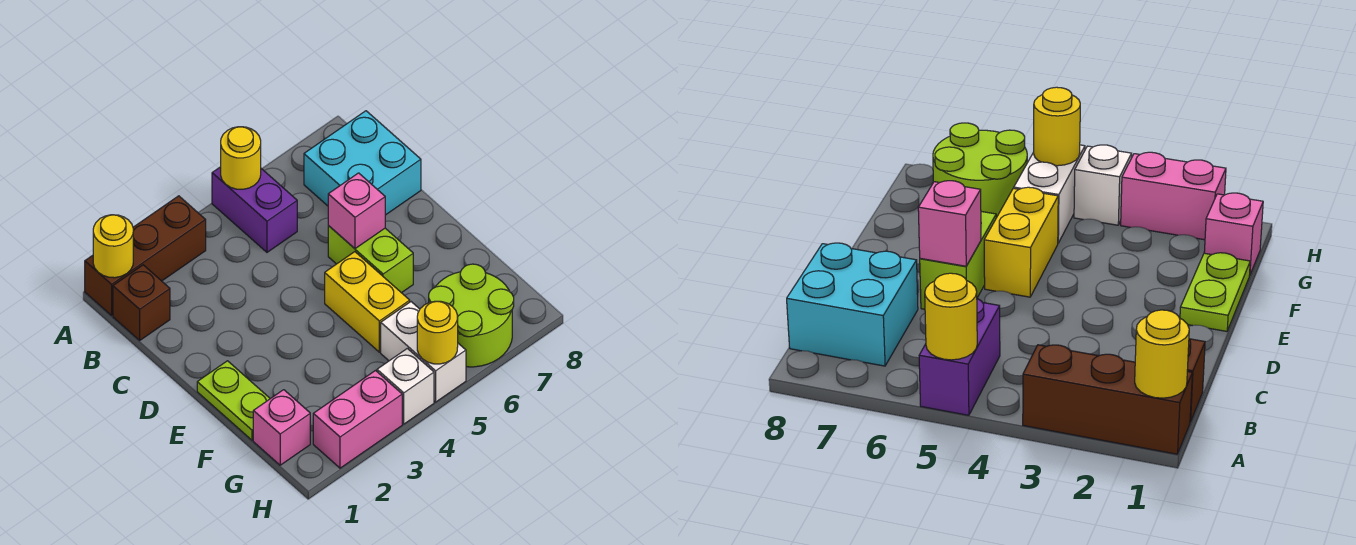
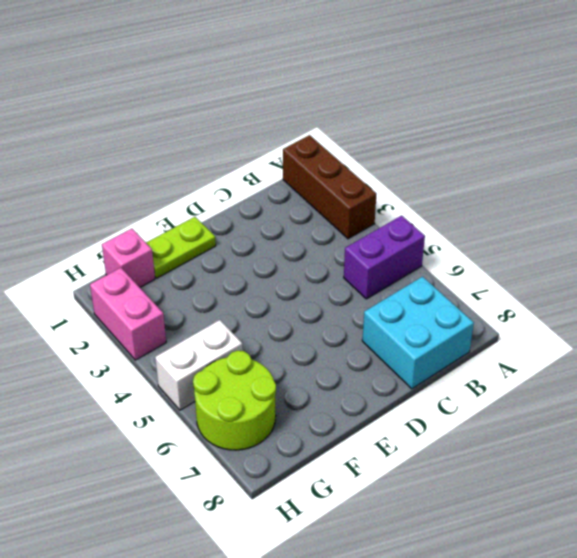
none -> brown brick B1 level 1
none -> lime brick D6:E6 level 1
none -> yellow brick E5:F5 level 1

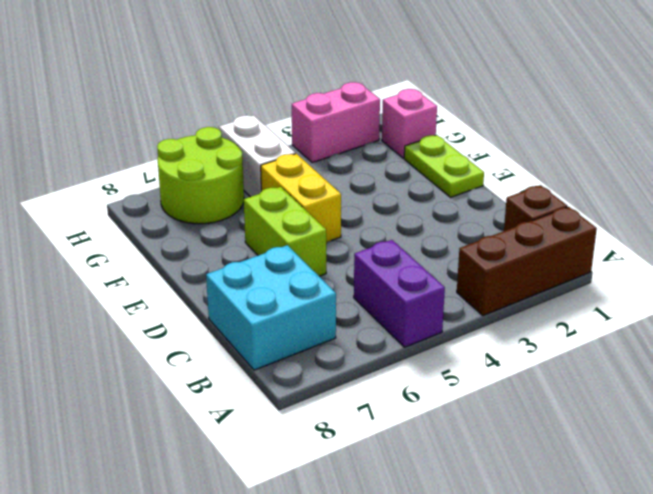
none -> white brick H4 level 1
none -> yellow round brick A1 level 2
none -> yellow round brick A5 level 2

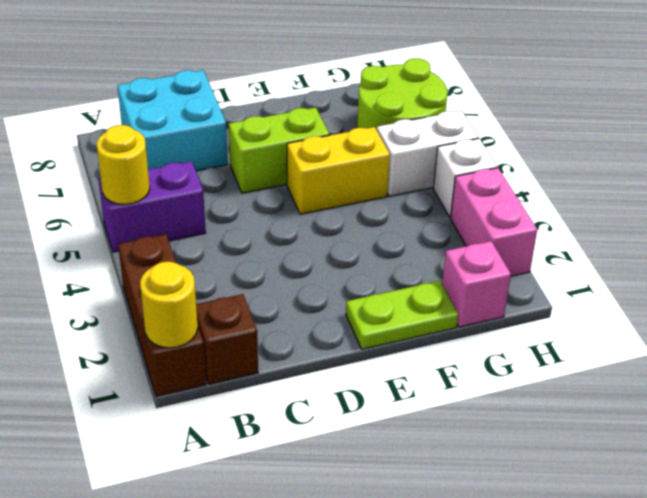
none -> pink brick D6 level 2
none -> yellow round brick H5 level 2

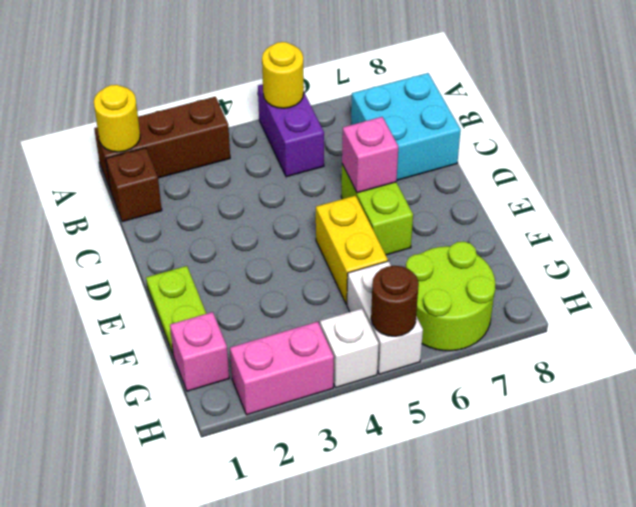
brown round brick H5 level 2 -> yellow round brick H5 level 2

